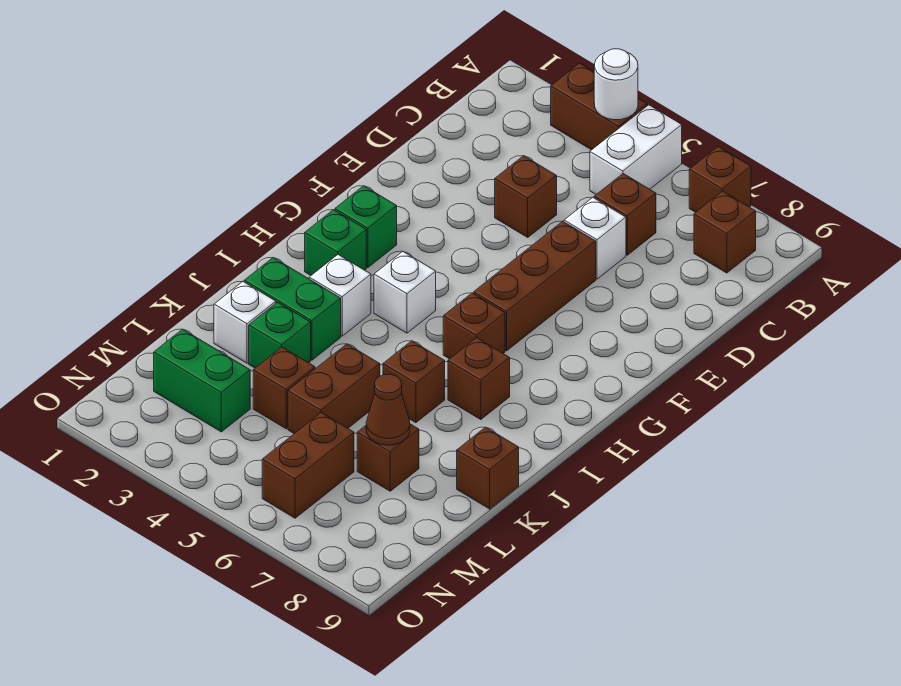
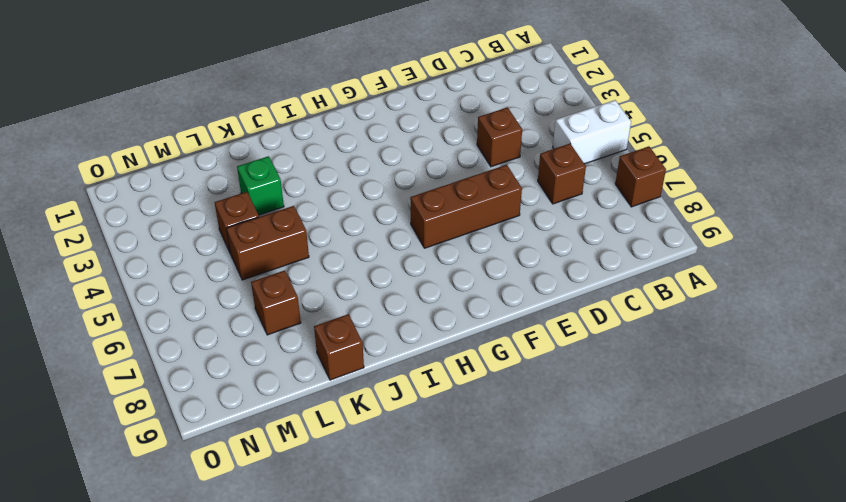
none -> brown brick A3:A4 level 1
none -> brown brick B8 level 1
none -> white brick D6 level 1

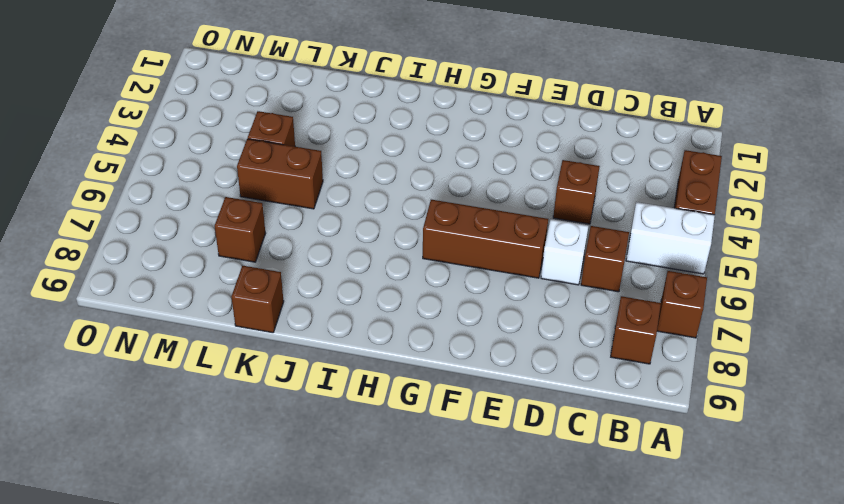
none -> green brick G2 level 1
none -> green brick H2 level 1
none -> white brick H4 level 1

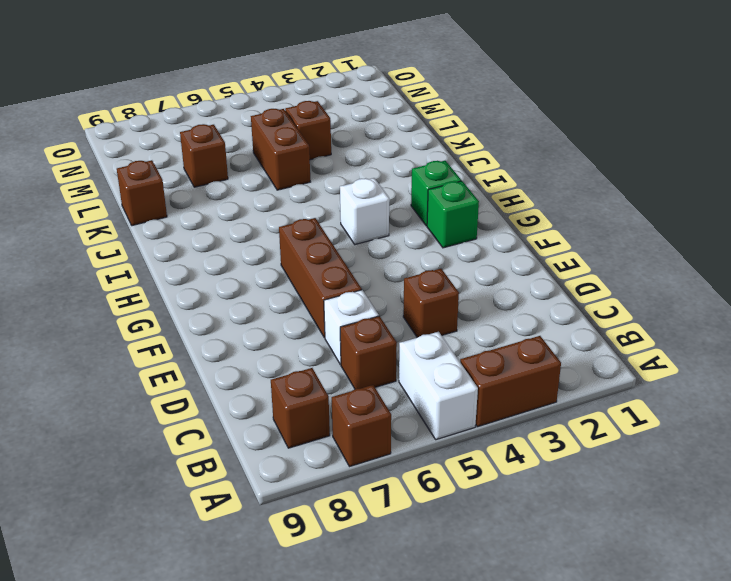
none -> brown brick H6 level 1
none -> white brick I3 level 1
none -> brown brick I7 level 1

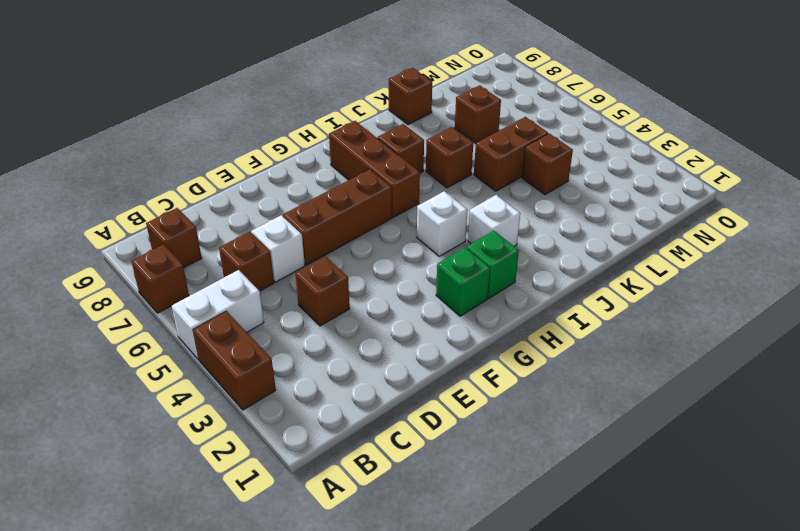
brown brick H6:H8 level 1 -> brown brick H6 level 1
none -> green brick J2:J3 level 1
none -> white brick K2 level 1
none -> green brick K3 level 1

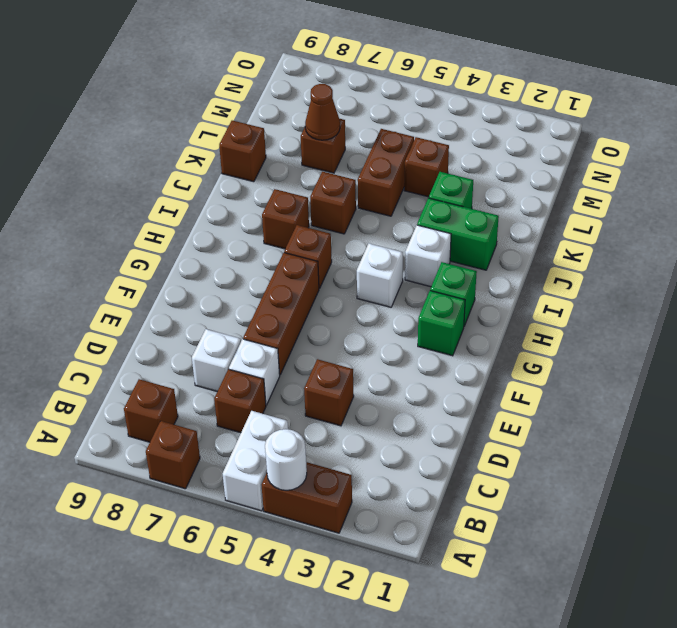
white brick D7 level 1 -> white brick K2 level 1
none -> green brick M2:M3 level 1
none -> brown brick M6:N6 level 1

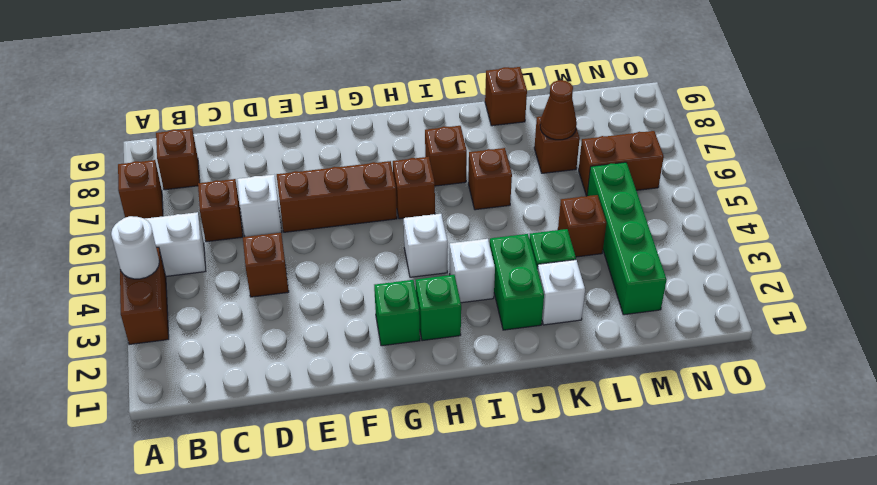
green brick M2:M5 level 1 -> green brick M2:M3 level 1
none -> brown brick K5:L5 level 1

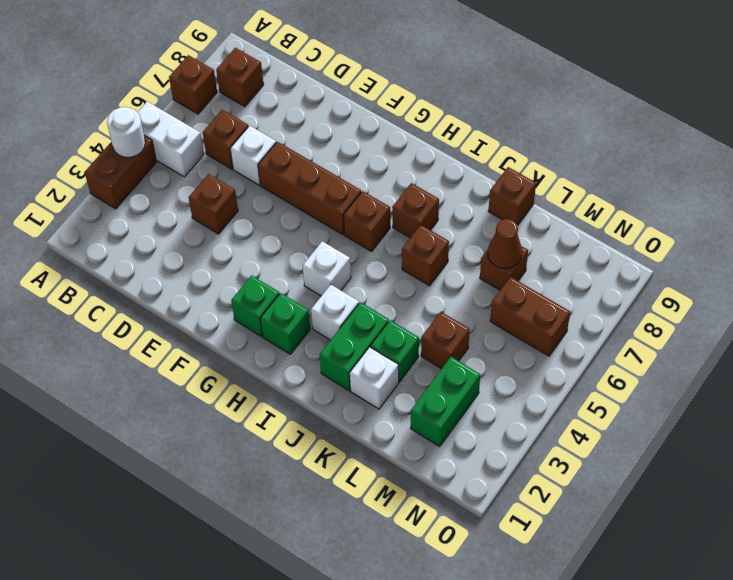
none -> brown brick K5:L5 level 1

